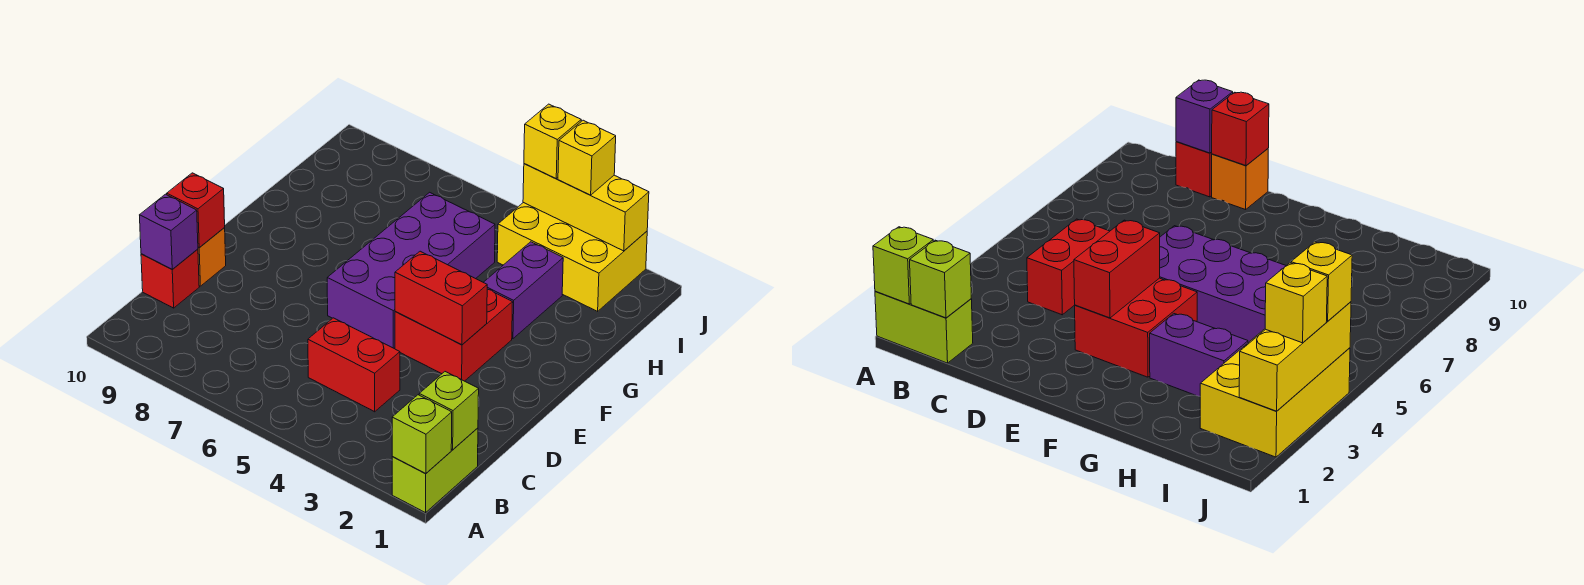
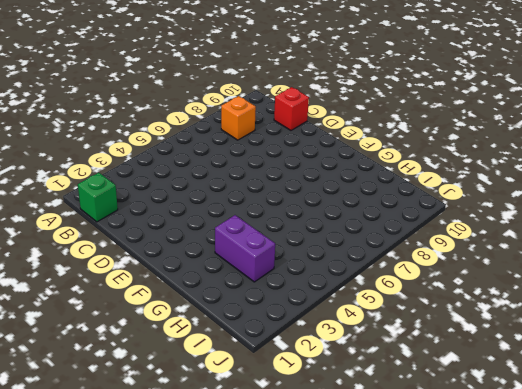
green brick B1 level 1 -> lime brick A1:B1 level 1
orange brick B8 level 1 -> orange brick D10 level 1
none -> red brick C4:C5 level 1
none -> red brick E3:F4 level 1
none -> purple brick E5:H6 level 1

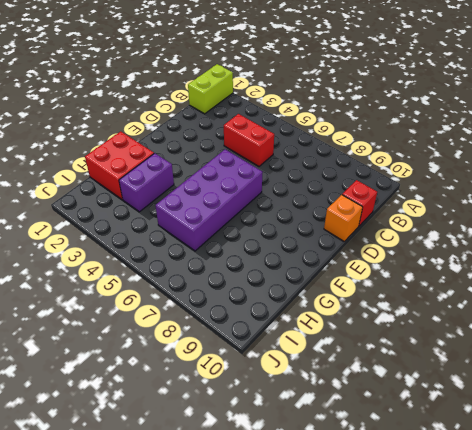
red brick G1:H2 level 1 -> red brick E3:F4 level 1
none -> yellow brick I2:J4 level 1
none -> lime brick A1 level 2
none -> lime brick B1 level 2

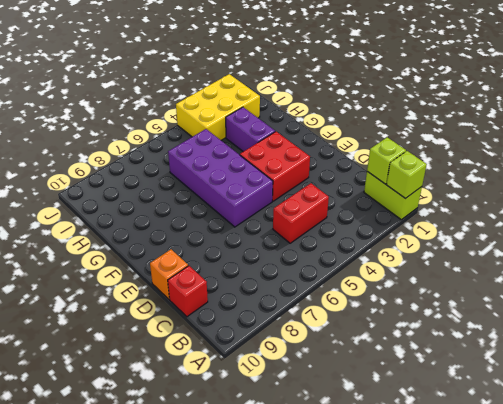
none -> purple brick C10 level 2
none -> red brick D10 level 2
none -> red brick E3:E4 level 2

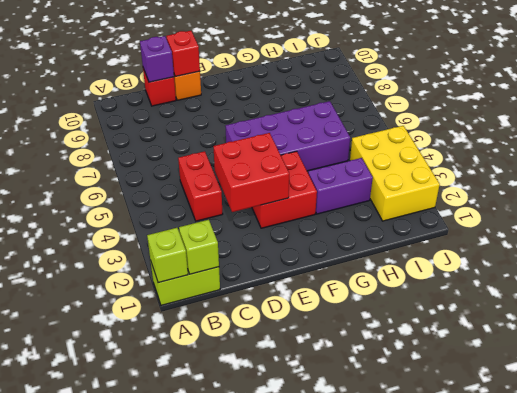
red brick D3:E4 level 2 -> red brick E3:E4 level 2
none -> yellow brick J2:J4 level 2
none -> yellow brick J3 level 3
none -> yellow brick J4 level 3

